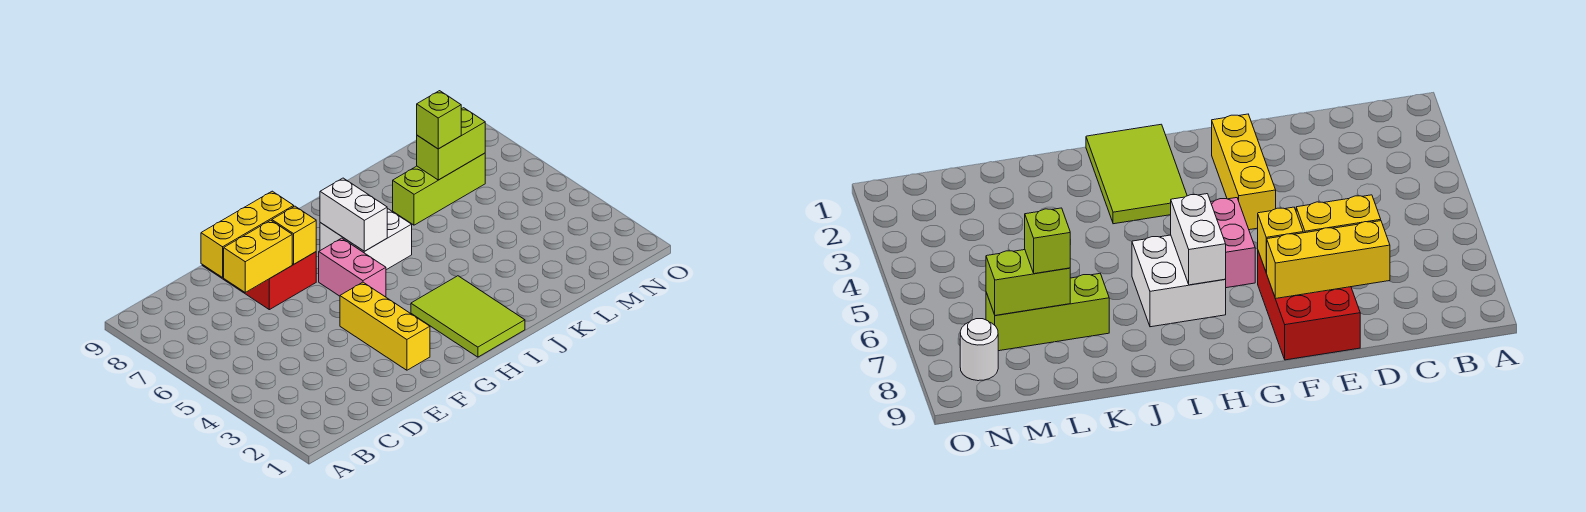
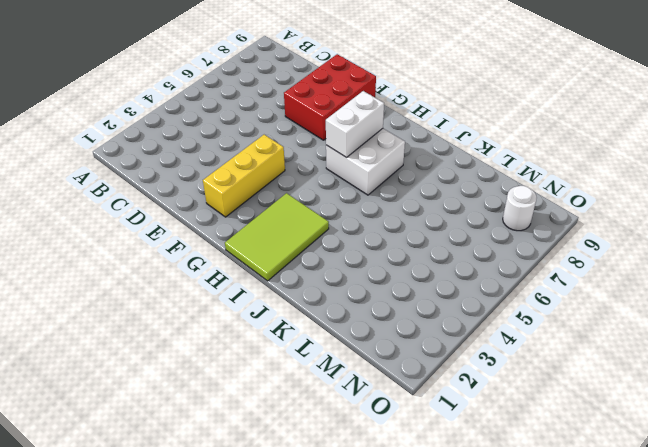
none -> pink brick G5:G6 level 1
none -> lime brick K7:M7 level 1
none -> yellow brick D7:E7 level 2

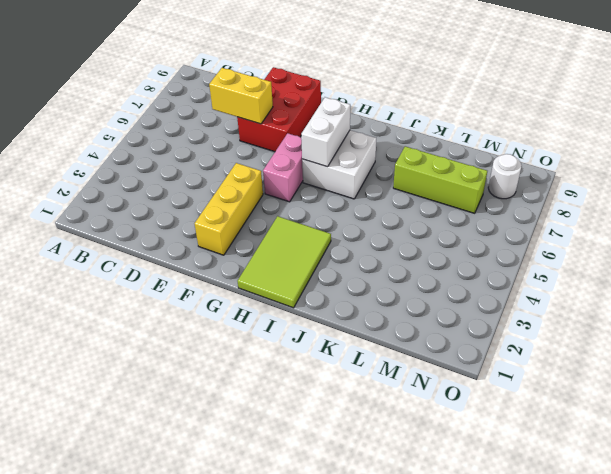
none -> yellow brick D8:F8 level 2
none -> yellow brick F7 level 2
none -> lime brick L7:M7 level 2

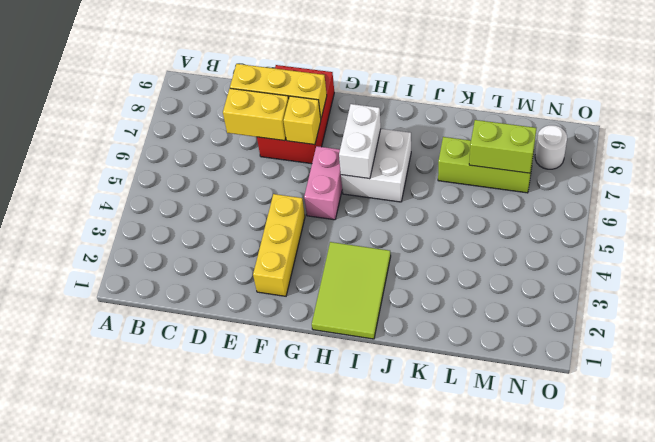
none -> lime brick L7 level 3

